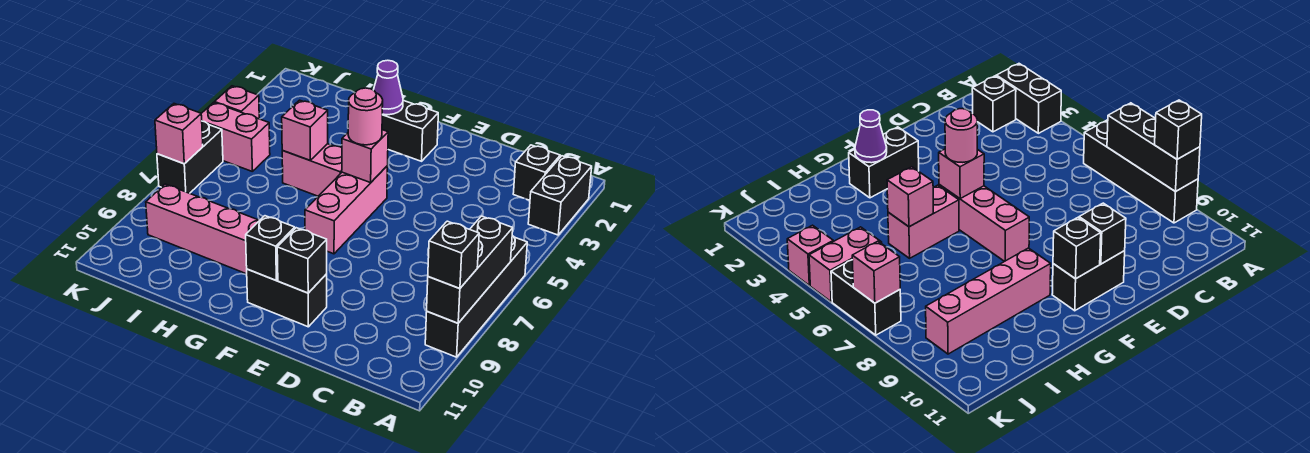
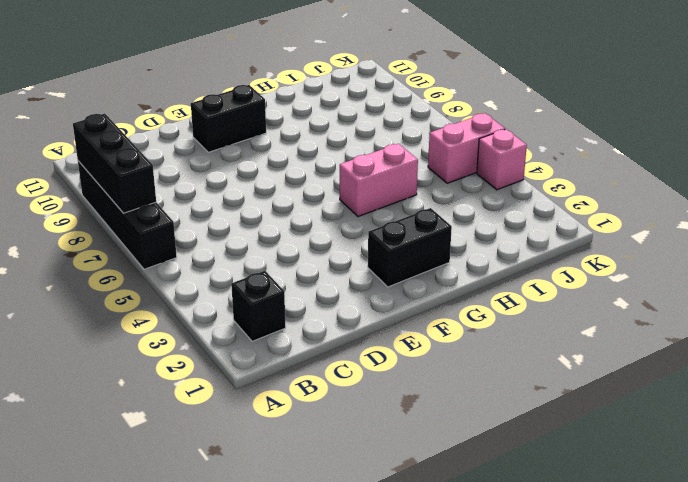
none -> black brick A2:A3 level 1
none -> pink brick F5:F7 level 1
none -> pink brick G9:J9 level 1

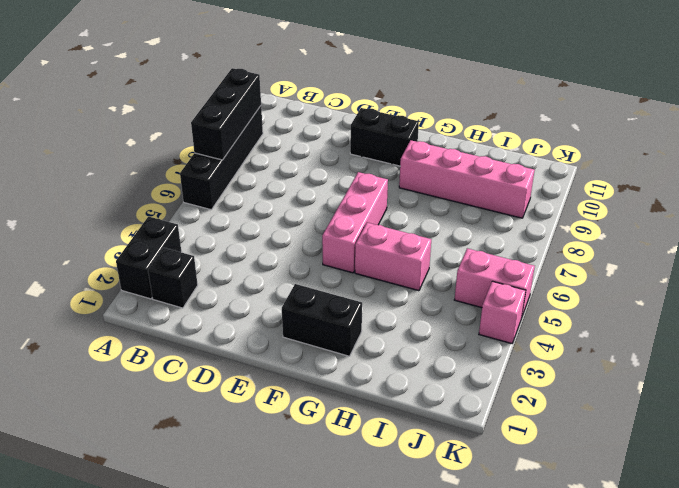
none -> black brick K6:K7 level 1
none -> black brick E10 level 2
none -> pink brick F5 level 2

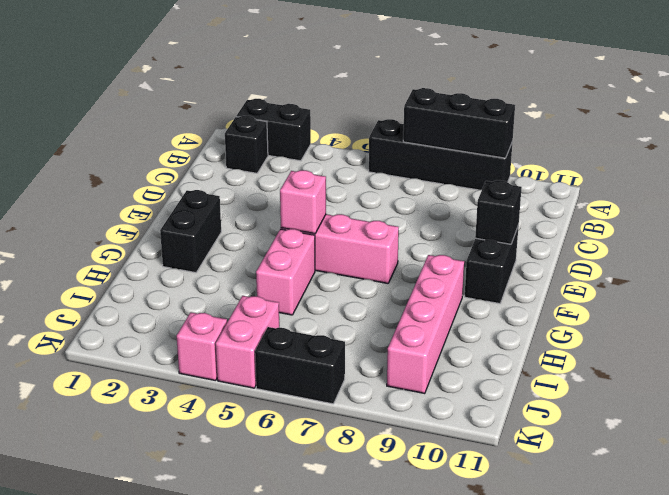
none -> black brick F10 level 2
none -> purple cone G2 level 2
none -> pink brick H5 level 2

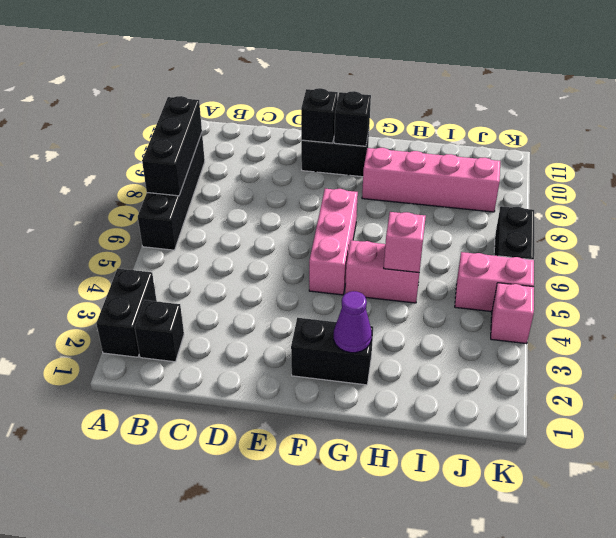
none -> pink brick F5 level 2
none -> pink brick K7 level 2
none -> black brick A9 level 3

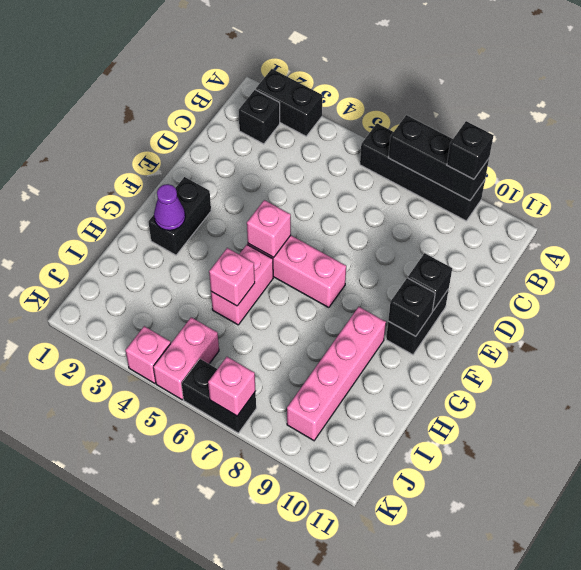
none -> pink round brick F5 level 3

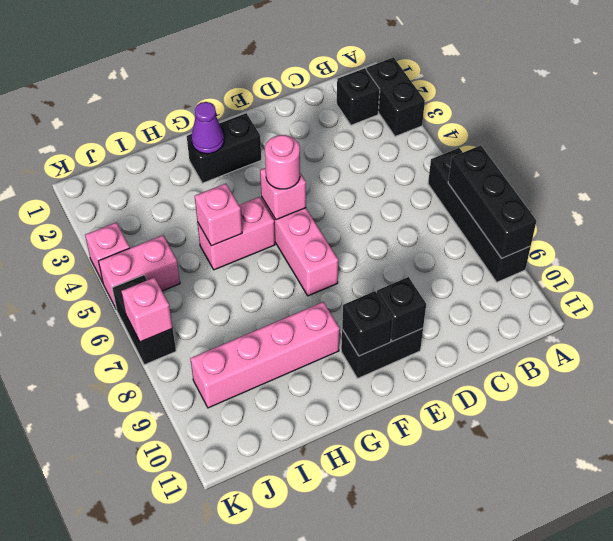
none -> black brick A9 level 3

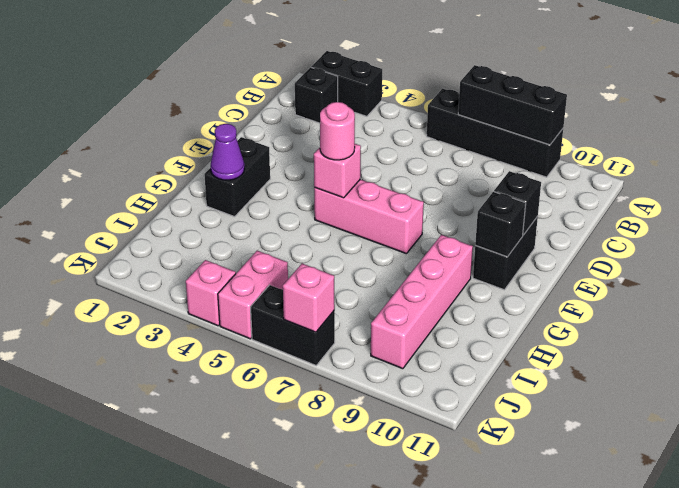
none -> pink brick G5:H5 level 1
none -> pink brick H5 level 2
none -> black brick A9 level 3

